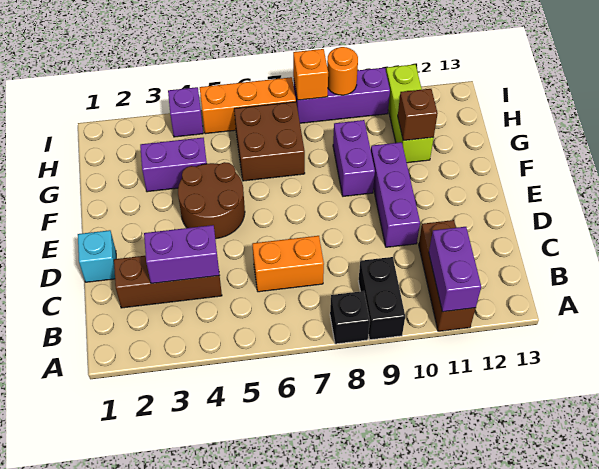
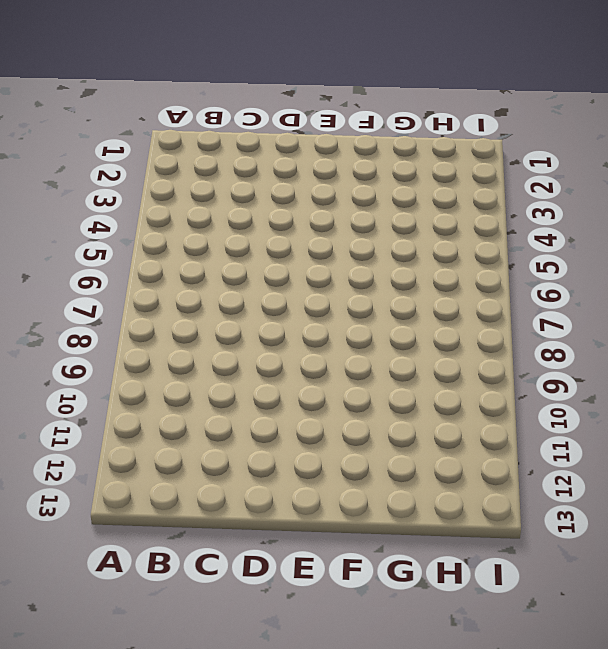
none -> black brick A8 level 1
none -> black brick A9:B9 level 1
none -> brown brick A11:C11 level 1

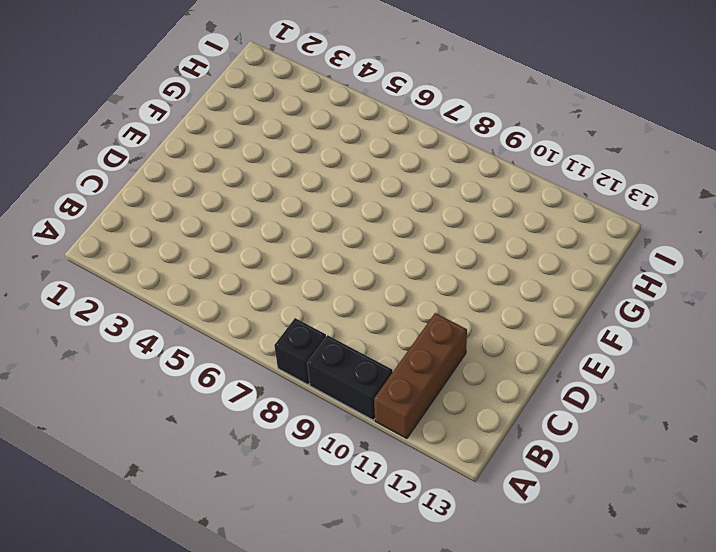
black brick A9:A10 level 1 -> black brick A9:B9 level 1
none -> brown brick C2:C4 level 1
none -> orange brick C6:C7 level 1
none -> cyan brick D1 level 1

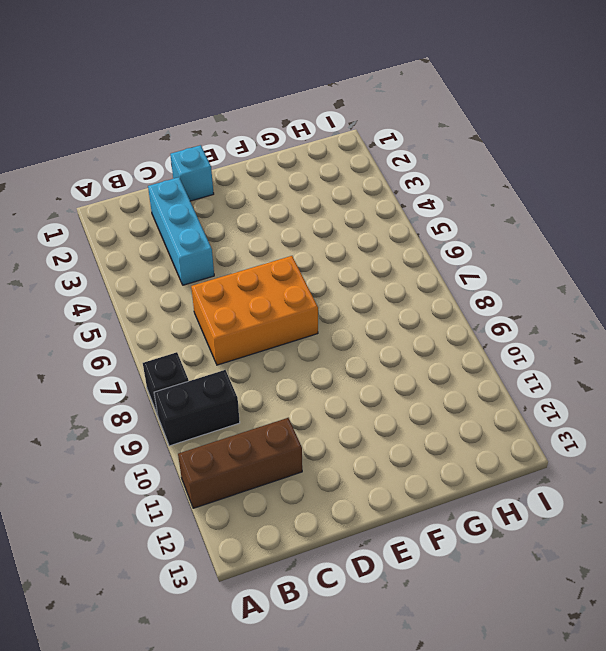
cyan brick C2:C4 level 1 -> brown brick C2:C4 level 1
orange brick C6:E7 level 1 -> orange brick C6:C7 level 1
none -> purple brick D10:F10 level 1
none -> brown round brick E4:F5 level 1
none -> purple brick F9:G9 level 1

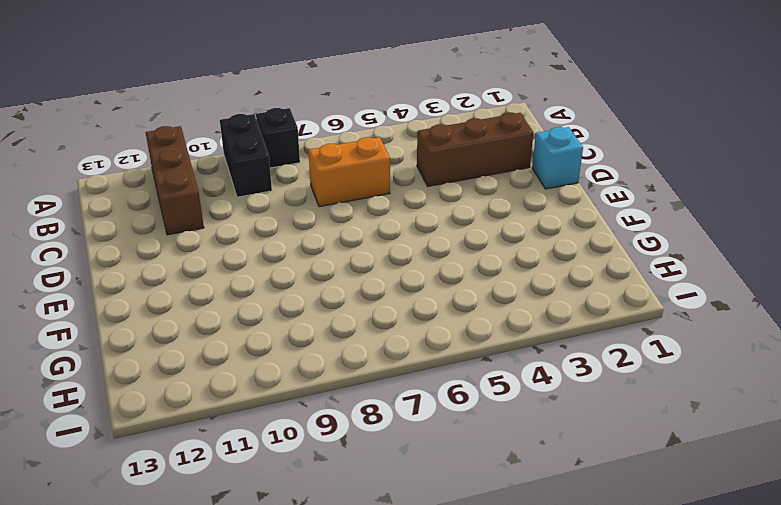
none -> purple brick D10:F10 level 1
none -> brown round brick E4:F5 level 1
none -> purple brick F9:G9 level 1

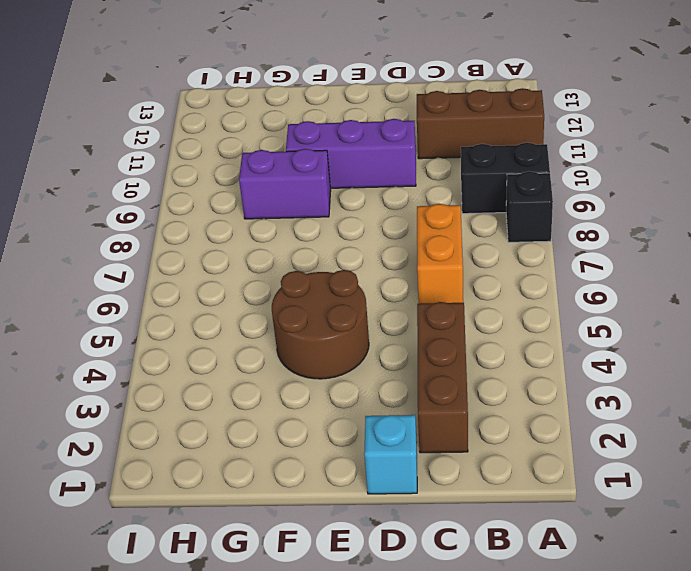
none -> purple brick G3:G4 level 1
none -> brown brick G6:H7 level 1
none -> lime brick G11:I11 level 1

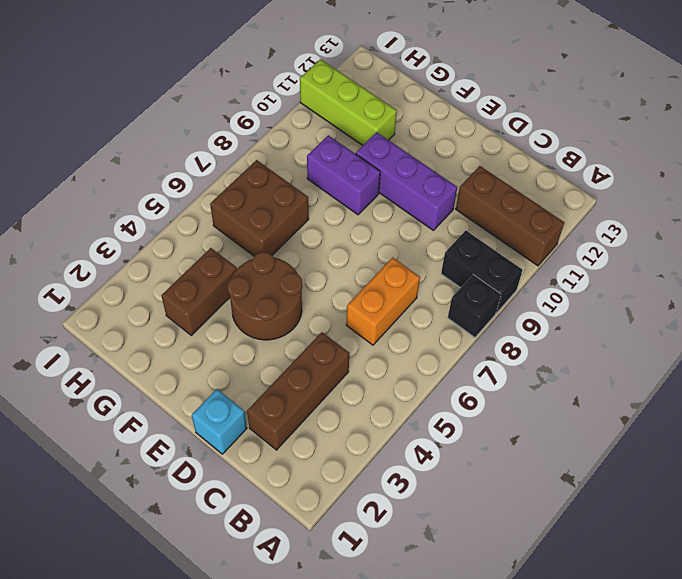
brown brick G3:G4 level 1 -> purple brick G3:G4 level 1
none -> purple brick I4 level 1
none -> orange brick I5:I7 level 1
none -> purple brick I8:I10 level 1

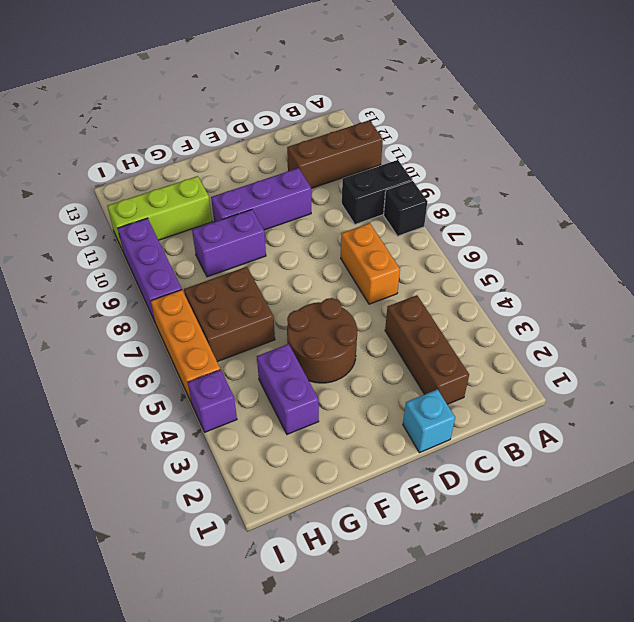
none -> purple brick A11:B11 level 2
none -> purple brick C3:C4 level 2
none -> brown brick G11 level 2

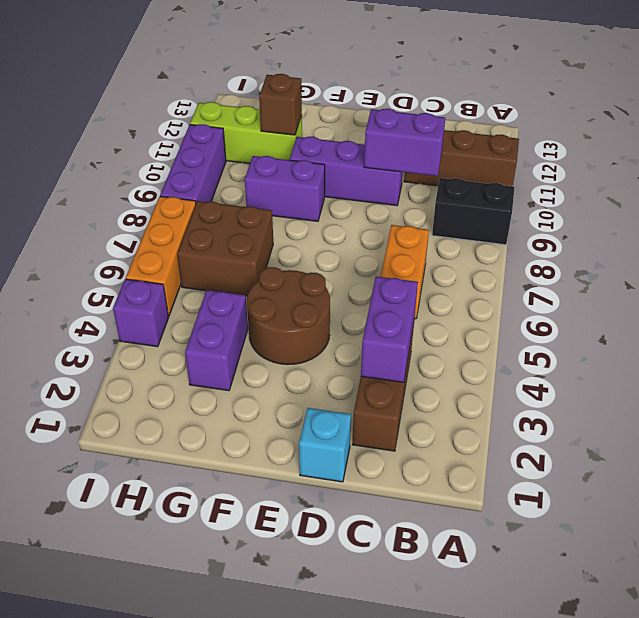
purple brick C10:D10 level 2 -> purple brick A11:B11 level 2
none -> black brick A8 level 1
none -> orange brick I8 level 2
none -> orange round brick I9 level 2

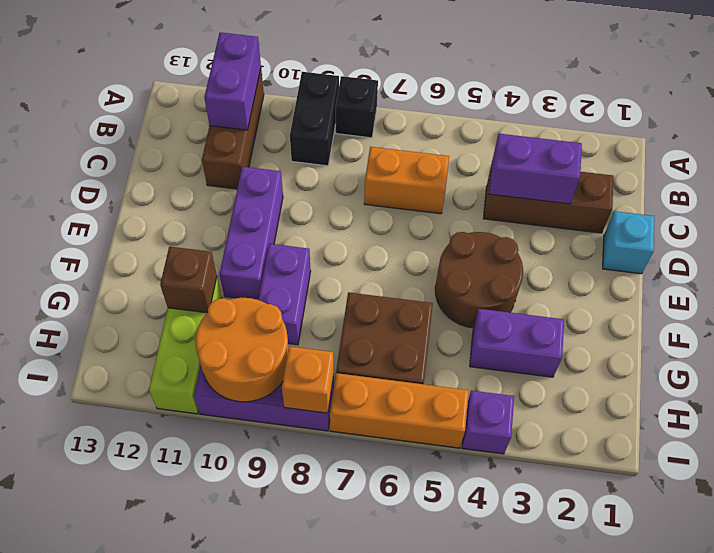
orange round brick H9:I10 level 2 -> orange round brick I9 level 2

